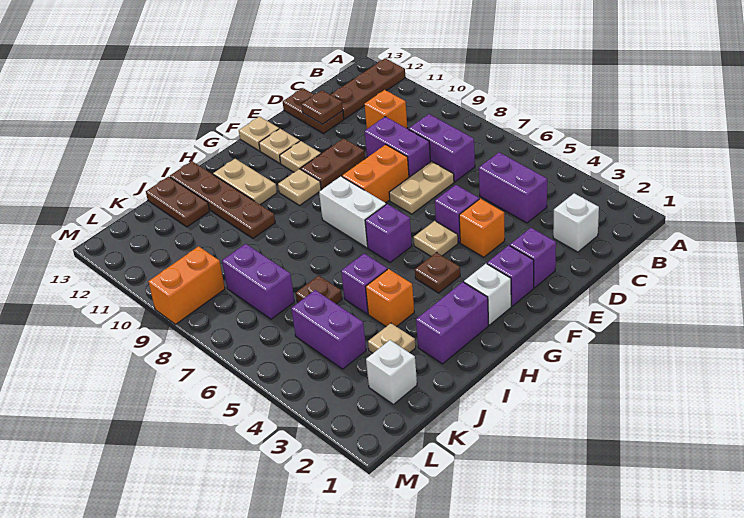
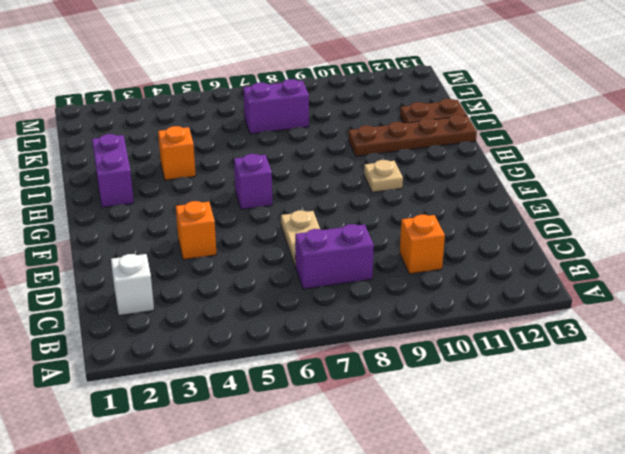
none -> brown plate A12:C12 level 1
none -> purple brick C4:C5 level 1
none -> purple brick D8:D9 level 1
none -> brown plate D12:D13 level 1

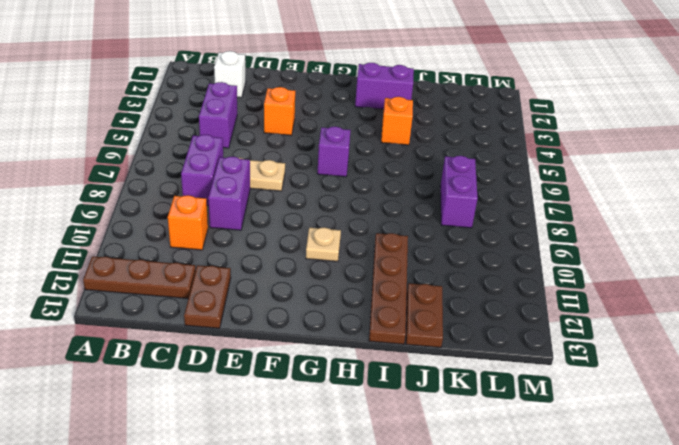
none -> purple brick E2 level 1
none -> purple brick E5 level 1
none -> orange brick E8:F8 level 1
none -> brown plate E10:F10 level 1

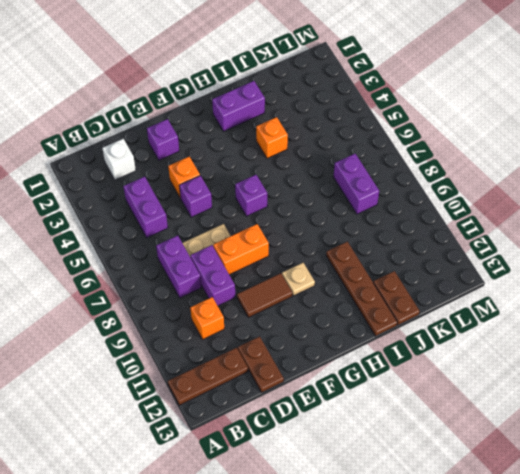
brown tile E10:F10 level 1 -> brown plate E10:F10 level 1
none -> purple brick F2 level 1
none -> tan plate F5 level 1
none -> tan plate F11 level 1
none -> tan plate F12 level 1

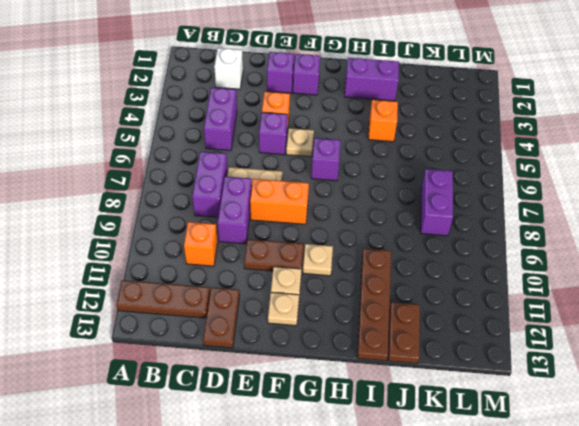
none -> tan plate F13 level 1
none -> white brick G2 level 1
none -> brown plate G4 level 1
none -> white brick G7:G8 level 1

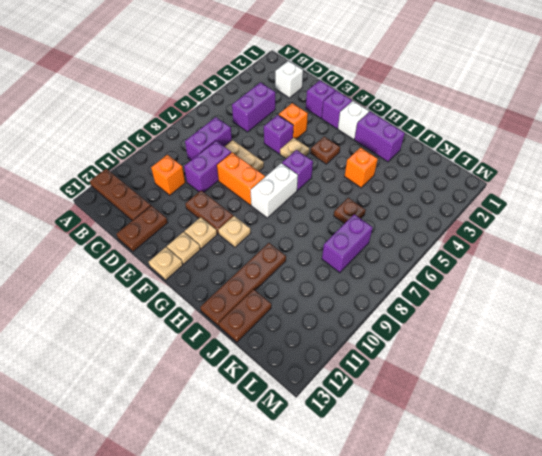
none -> tan plate H11:H12 level 1
none -> purple brick I5 level 1
none -> tan plate J3 level 1
none -> white brick K2 level 1

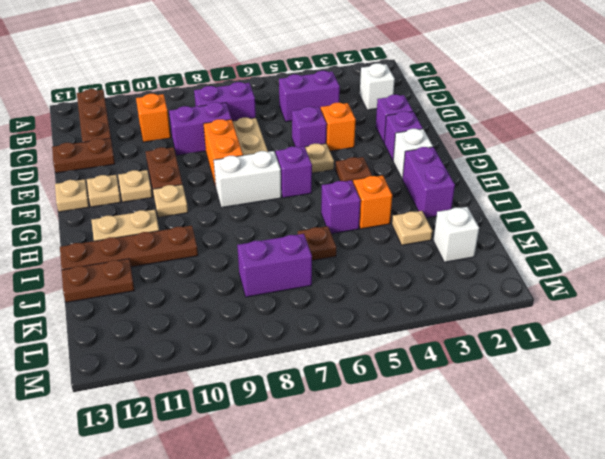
none -> purple brick K4:K5 level 1
none -> orange brick L9:M9 level 1
none -> brown plate D12 level 2

